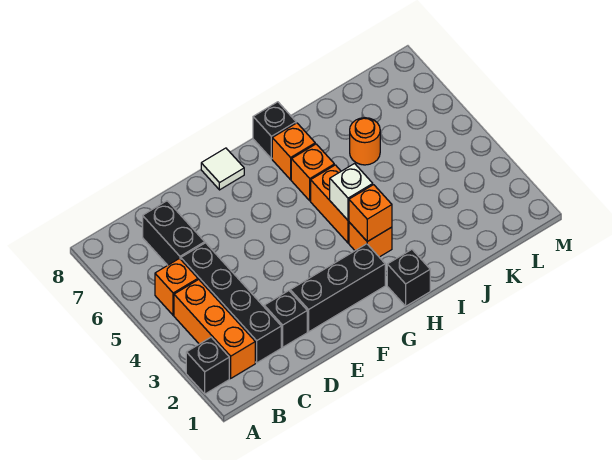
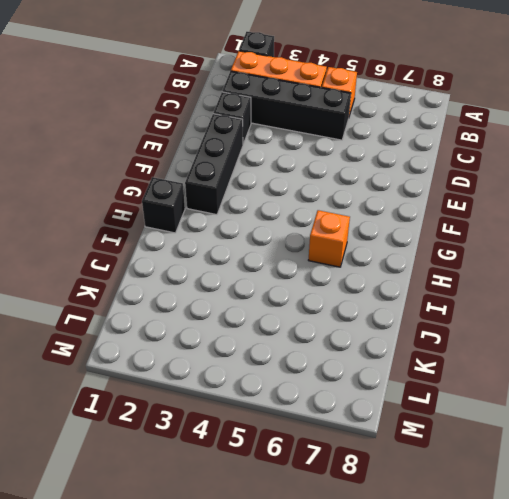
none -> black brick C6:C7 level 1
none -> white tile F8 level 1
none -> orange brick H3 level 1

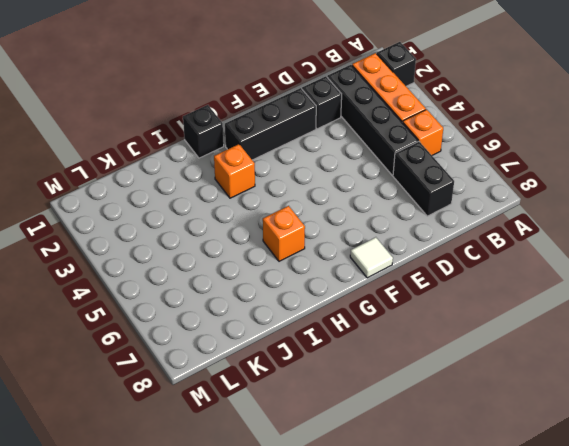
none -> orange brick H4:H5 level 1
none -> orange brick H7 level 1
none -> black brick H8 level 1

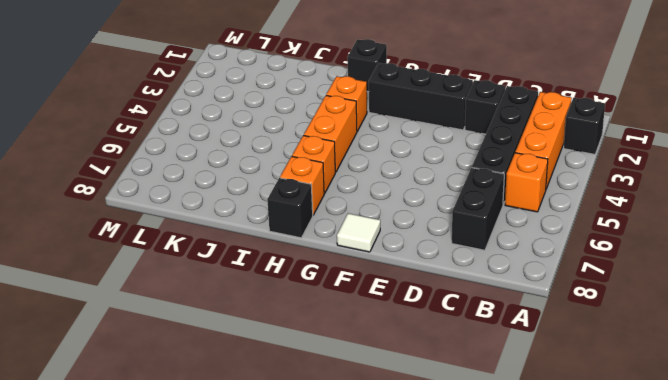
none -> orange round brick J6 level 1
none -> orange brick H3 level 2
none -> white brick H4 level 2

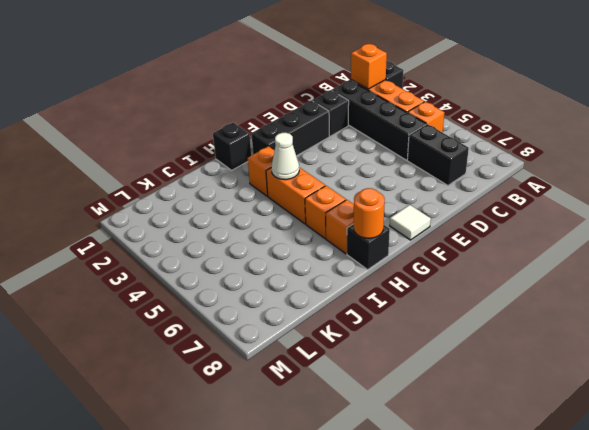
orange brick B2 level 2 -> orange brick H3 level 2
white cone H4 level 2 -> white brick H4 level 2
orange round brick H8 level 2 -> orange round brick J6 level 1

